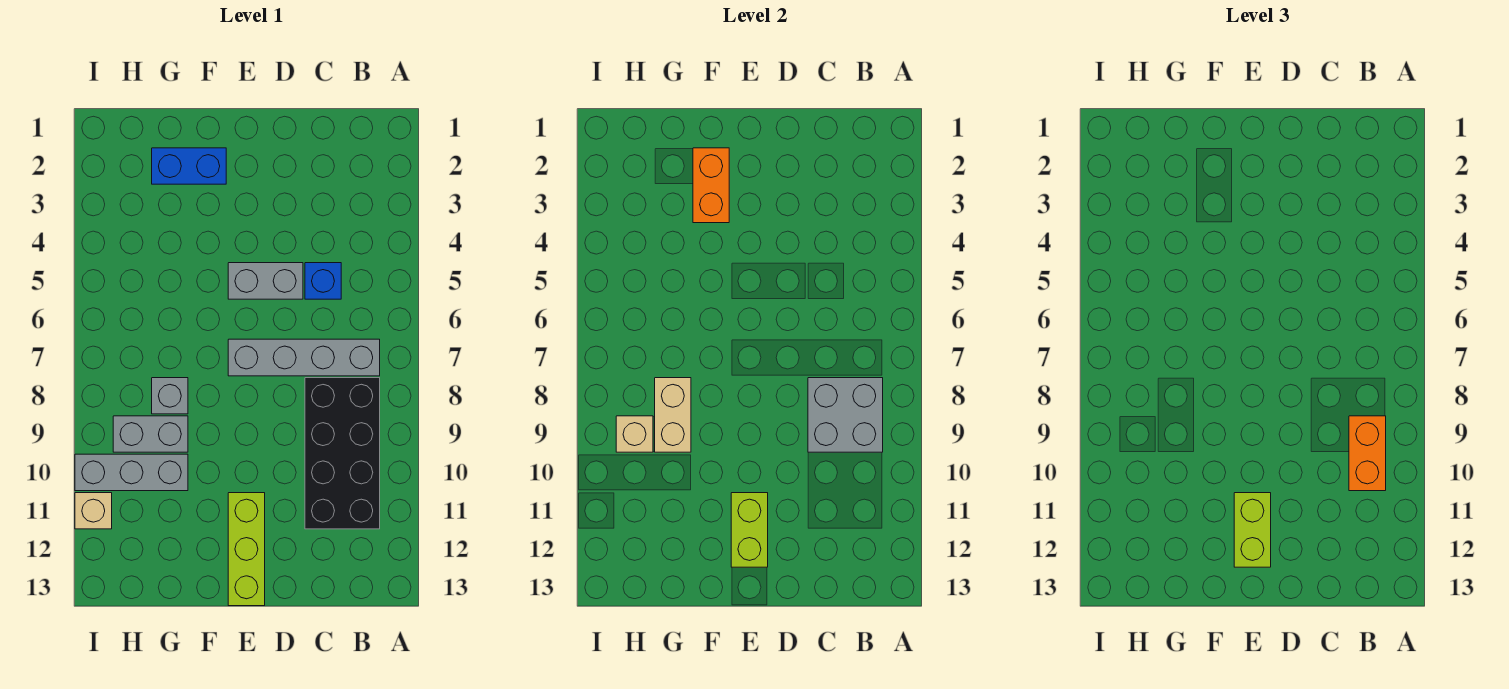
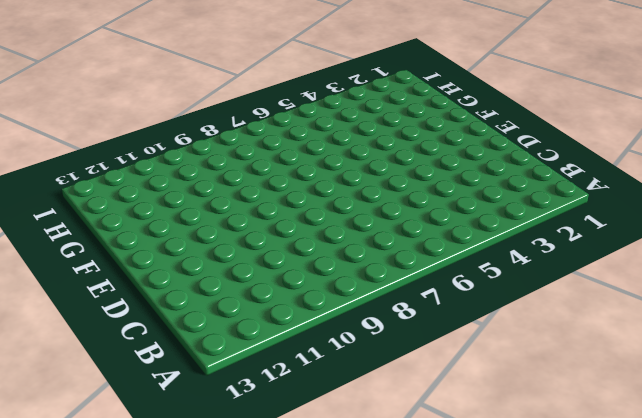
none -> grey brick B7:E7 level 1
none -> black brick B8:C11 level 1
none -> blue brick C5 level 1

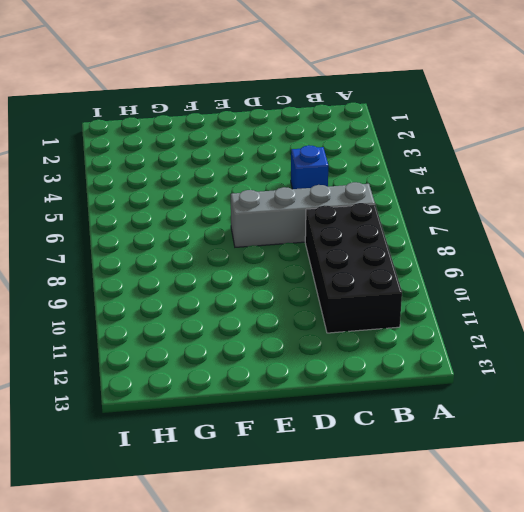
none -> grey brick D5:E5 level 1
none -> lime brick E11:E13 level 1
none -> blue brick F2:G2 level 1

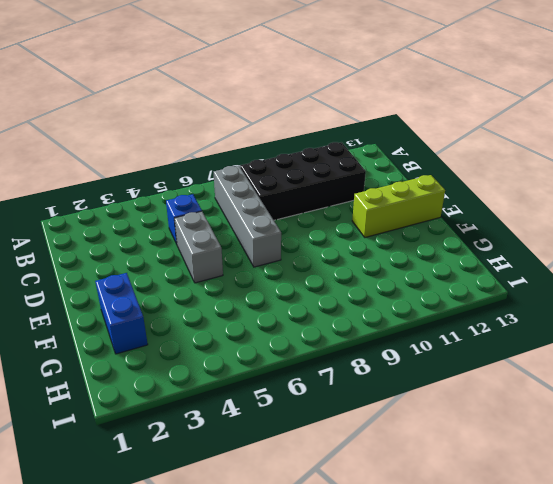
none -> grey brick G8 level 1
none -> grey brick G9:H9 level 1
none -> grey brick G10:I10 level 1

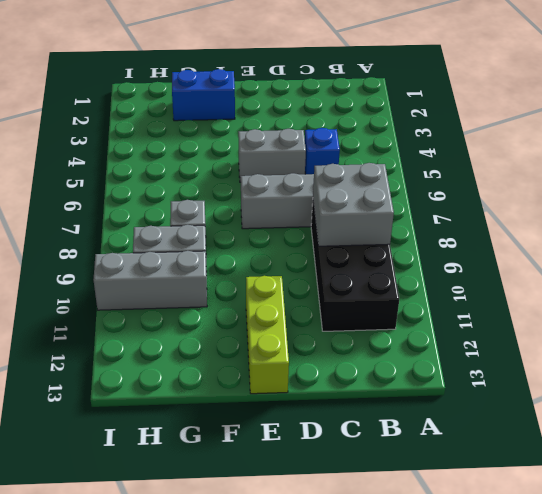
none -> tan brick I11 level 1
none -> lime brick E11:E12 level 2
none -> orange brick F2:F3 level 2

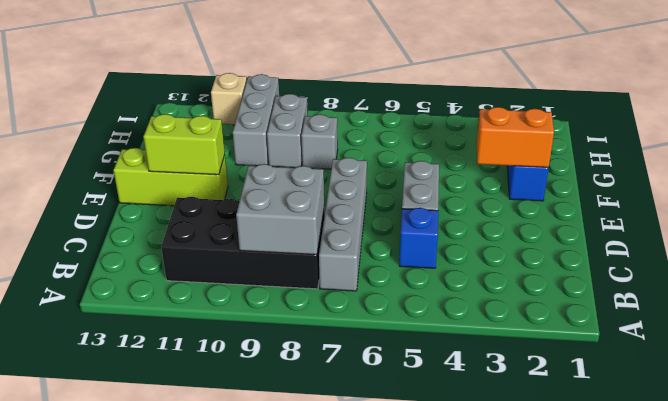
none -> tan brick G8:G9 level 2
none -> tan brick H9 level 2
none -> orange brick B9:B10 level 3

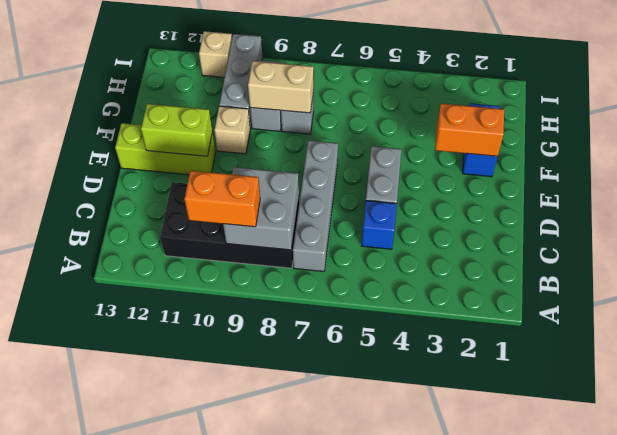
tan brick F10 level 1 -> tan brick H9 level 2
none -> lime brick E11:E12 level 3

